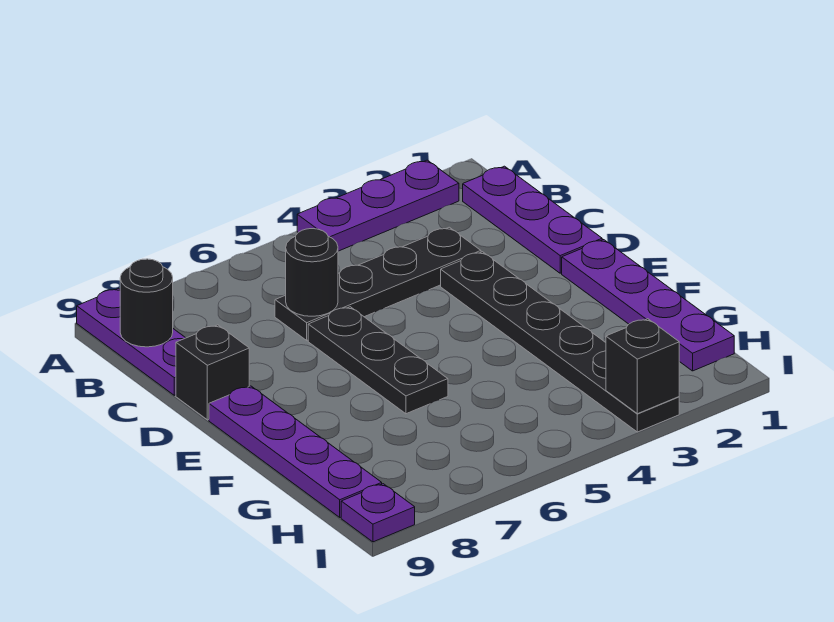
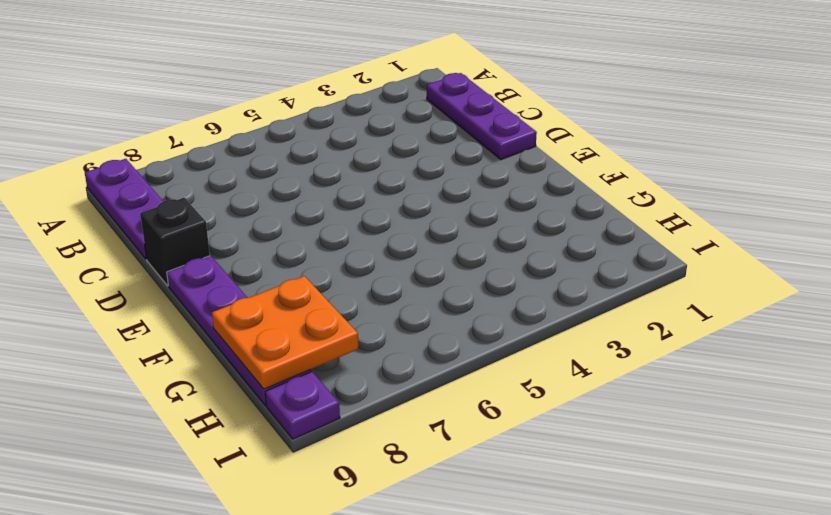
orange plate G8:H9 level 2 -> none
none -> purple plate A2:A4 level 1
none -> black plate C3:C6 level 1
none -> black plate D3:I3 level 1

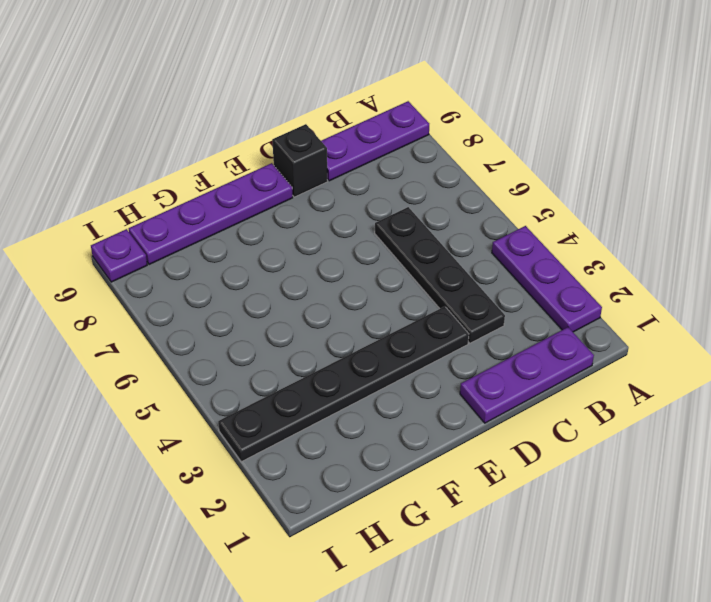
none -> black plate D6:F6 level 1
none -> purple plate E1:H1 level 1
none -> black round brick B9 level 2

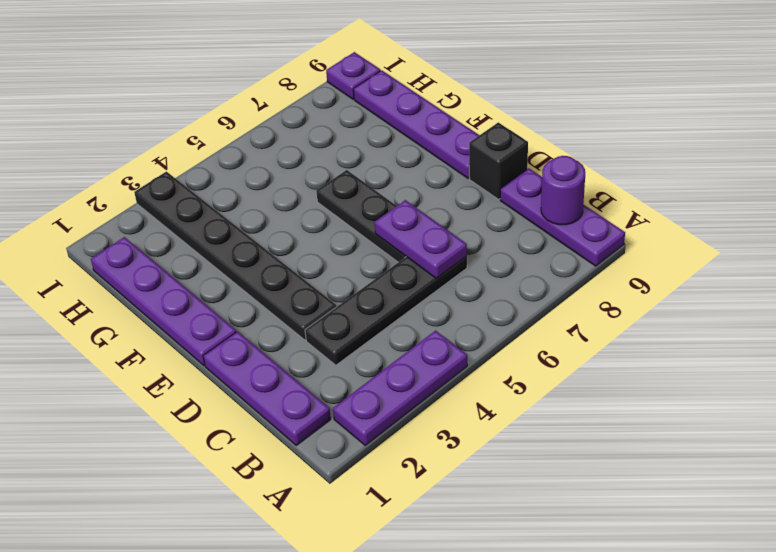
purple round brick B9 level 2 -> black round brick B9 level 2
purple plate C6:D6 level 2 -> black round brick C6 level 2
none -> black brick I3 level 2

